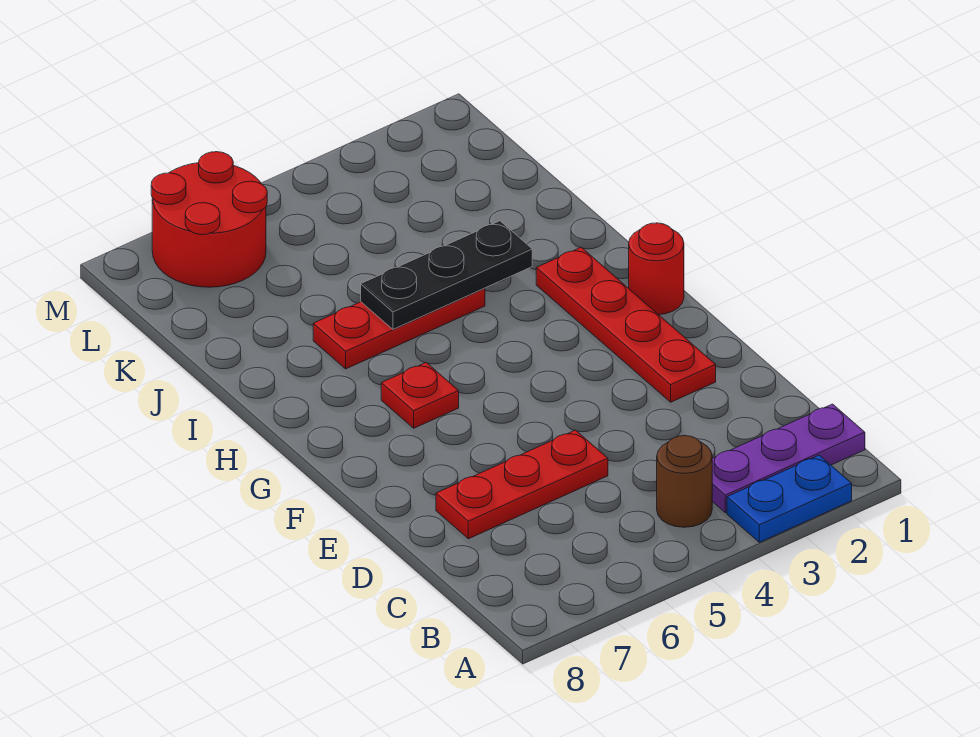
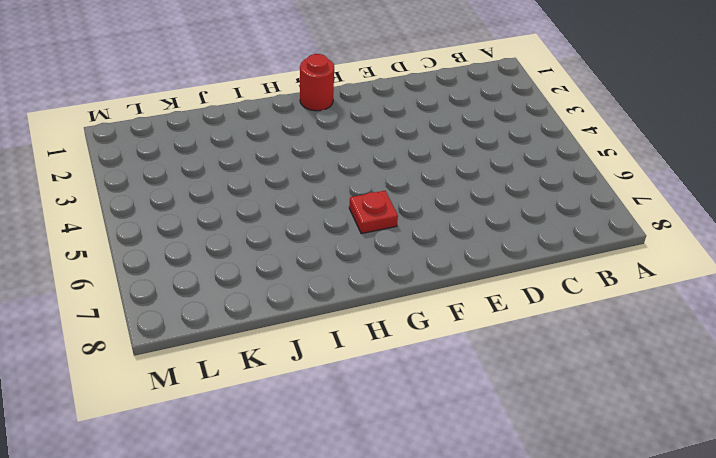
none -> blue plate A2:A3 level 1
none -> purple plate B1:B3 level 1

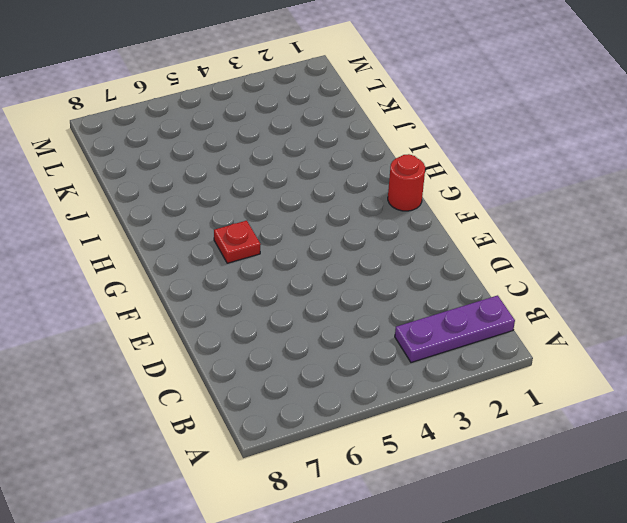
none -> blue plate A2:A3 level 1
none -> brown round brick B4 level 1

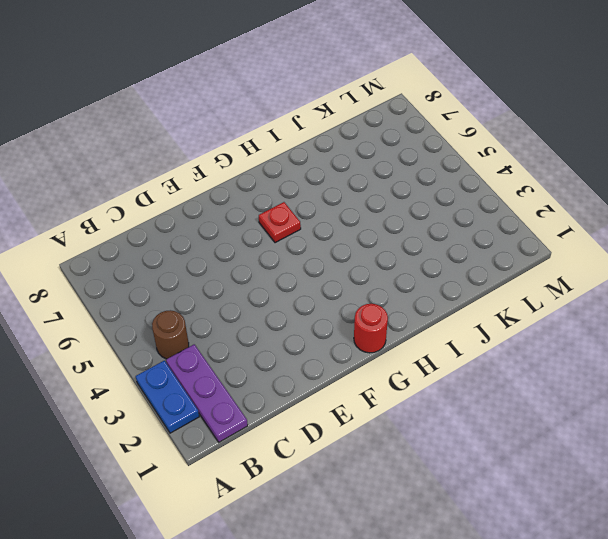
none -> red plate D5:D7 level 1
none -> red plate E2:H2 level 1

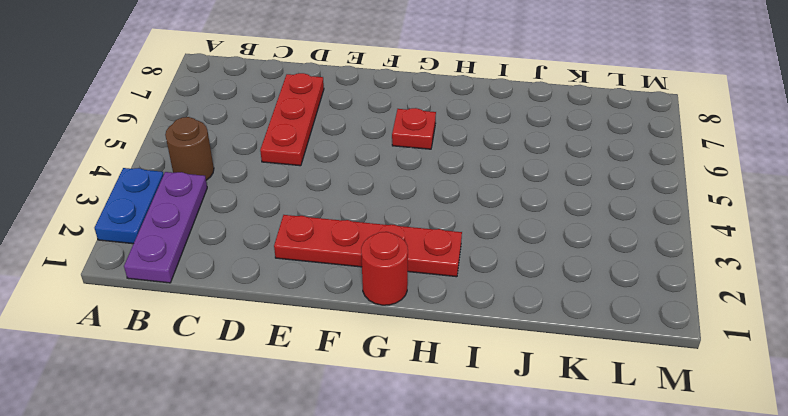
none -> red plate I4:I6 level 1
none -> red round brick L6:M7 level 1

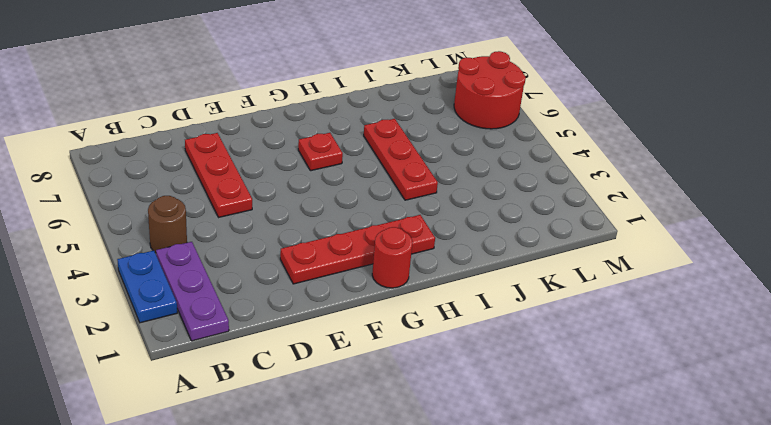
none -> black plate I3:I5 level 2

